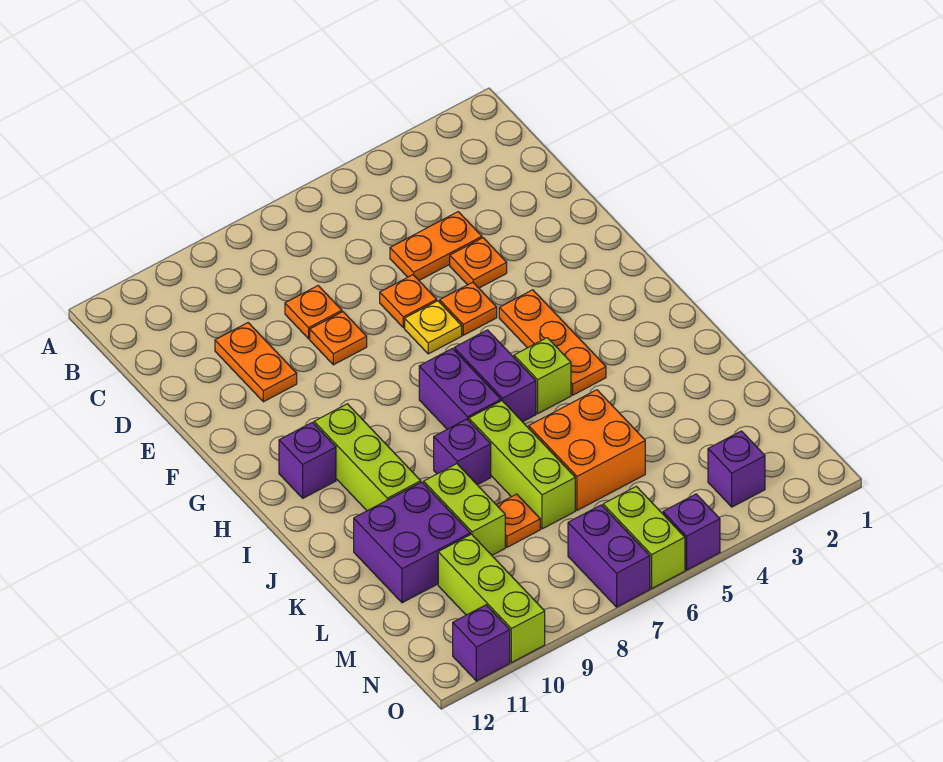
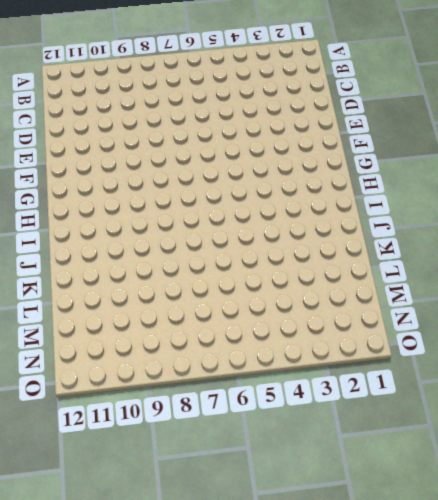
none -> orange plate D4:D5 level 1
none -> orange plate D8 level 1
none -> orange plate D10:E10 level 1

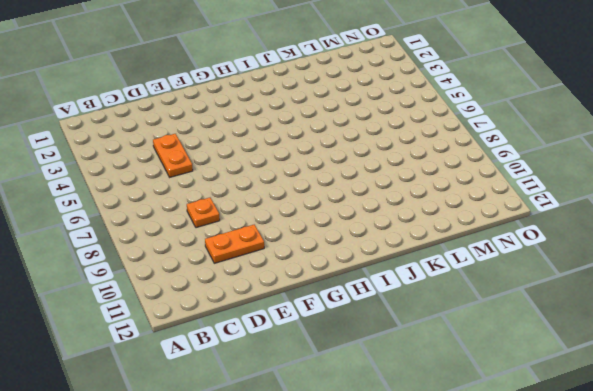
none -> orange plate E4 level 1
none -> orange plate E6 level 1
none -> orange plate E8 level 1

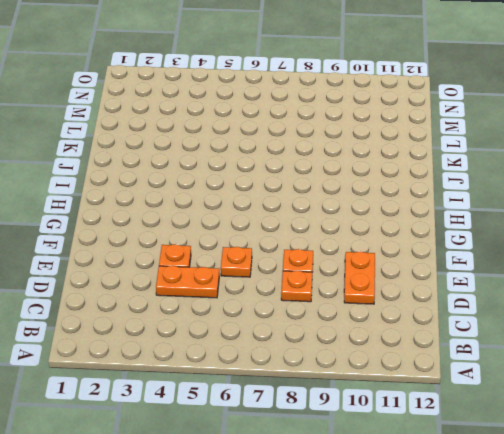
none -> orange plate F5 level 1
none -> yellow plate F6 level 1
none -> orange plate G4:I4 level 1

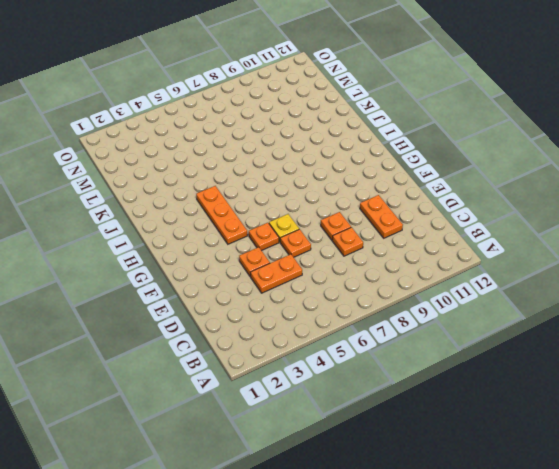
none -> purple brick H6:I6 level 1
none -> purple brick H7:I7 level 1
none -> lime brick H10:J10 level 1

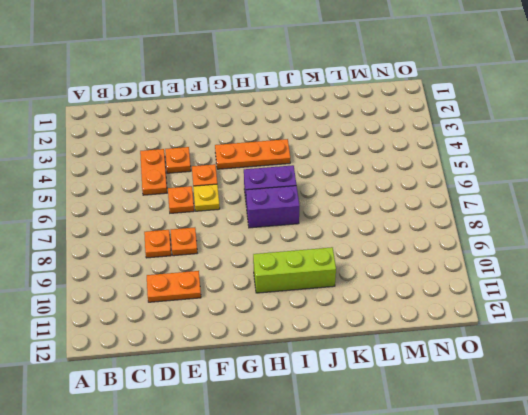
none -> purple brick H11 level 1
none -> lime brick I5 level 1
none -> lime brick J7:L7 level 1

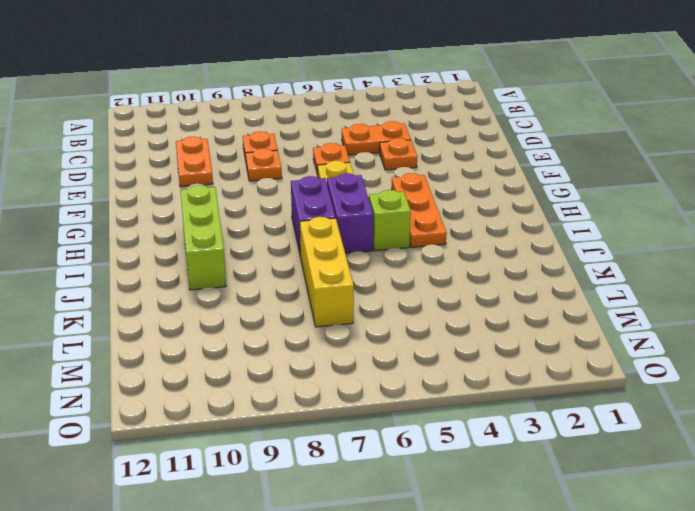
yellow brick J7:L7 level 1 -> lime brick J7:L7 level 1
none -> orange plate F5 level 1
none -> purple brick H11 level 1
none -> purple brick J8 level 1

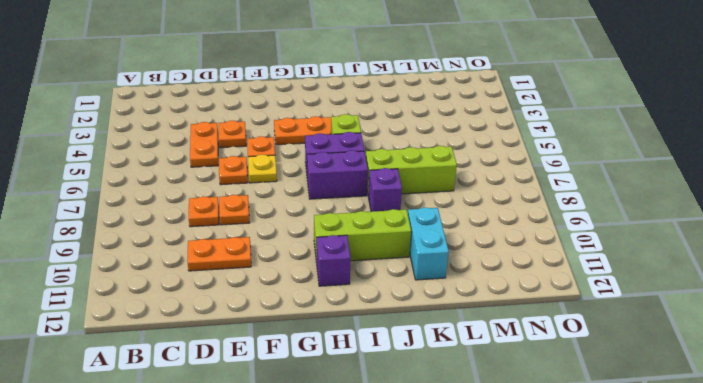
cyan brick K10:K11 level 1 -> purple brick K10:L11 level 1
none -> orange brick K5:L6 level 1
none -> lime brick K9:L9 level 1
none -> orange plate L8 level 1

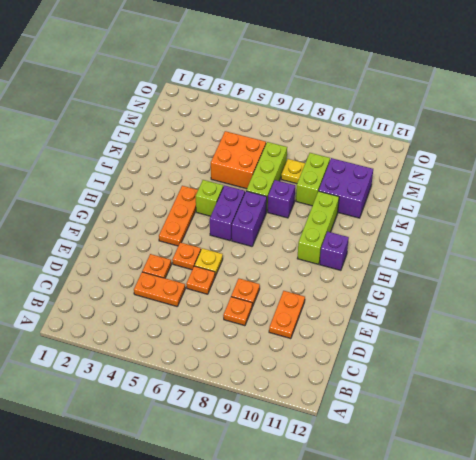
yellow plate L8 level 1 -> orange plate L8 level 1
none -> lime brick M10:O10 level 1
none -> purple brick N3 level 1
none -> lime brick N6:O6 level 1

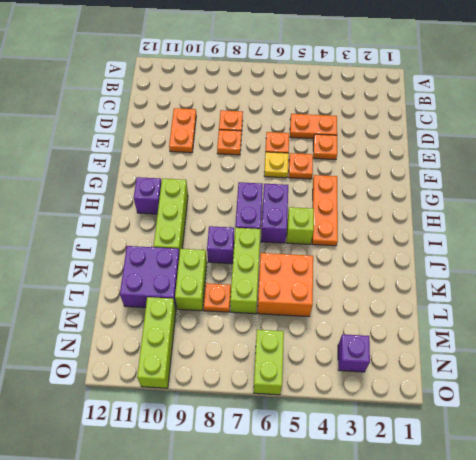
none -> purple brick N7:O7 level 1
none -> purple brick O5 level 1
none -> purple brick O11 level 1

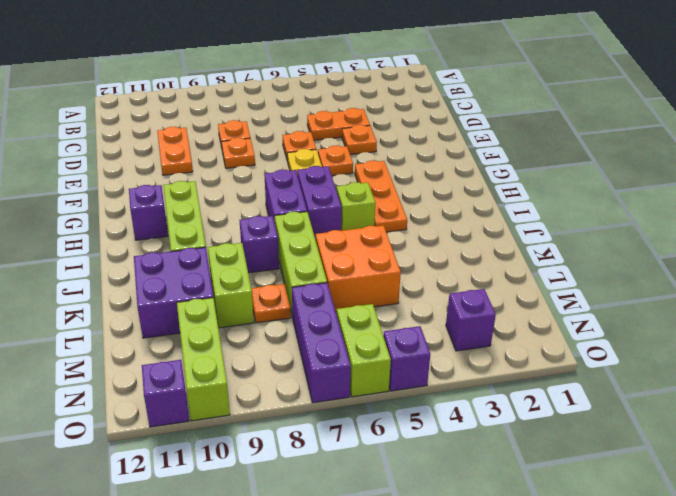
purple brick M7:O7 level 1 -> purple brick N7:O7 level 1

